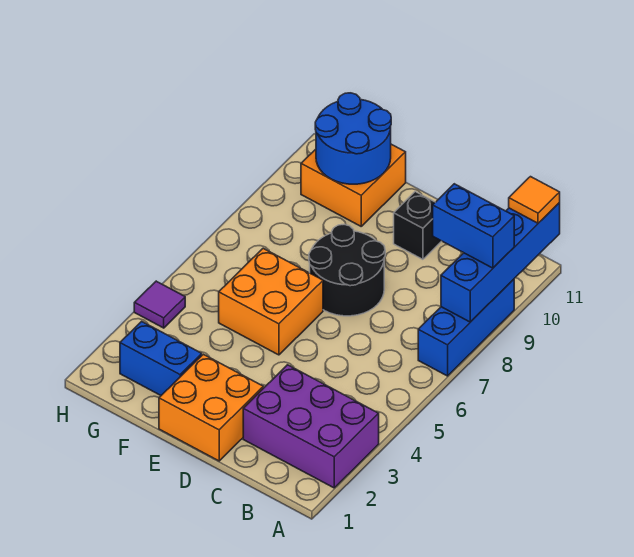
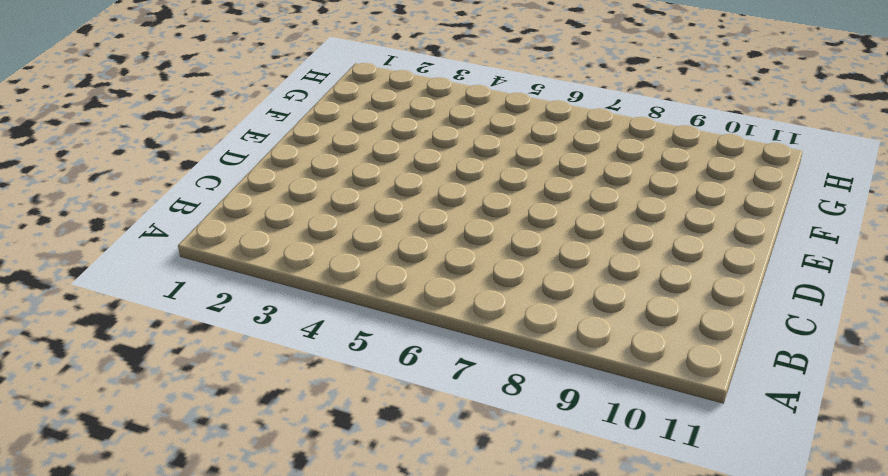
none -> purple brick A2:C3 level 1
none -> blue brick A7:A9 level 1
none -> orange brick D1:E2 level 1

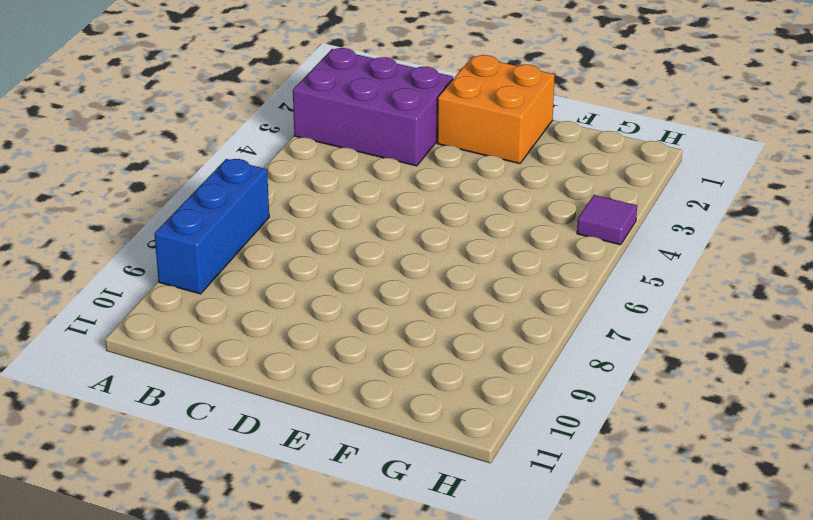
none -> black round brick D7:E8 level 1
none -> black brick D10 level 1
none -> orange brick E5:F6 level 1

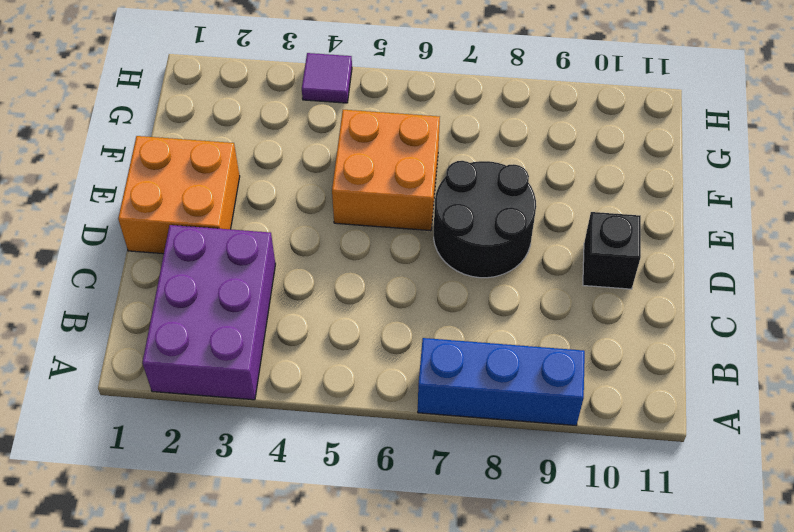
none -> blue brick F2:G2 level 1
none -> orange brick F10:G11 level 1
none -> blue brick A8:A11 level 2

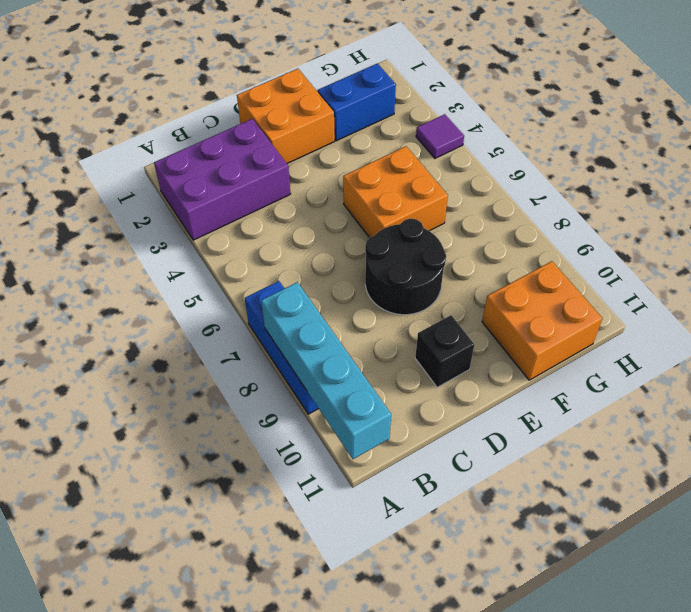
cyan brick A8:A11 level 2 -> blue brick A8:A11 level 2
none -> blue round brick F10:G11 level 2
none -> blue brick A9:B9 level 3
none -> orange tile A11 level 3

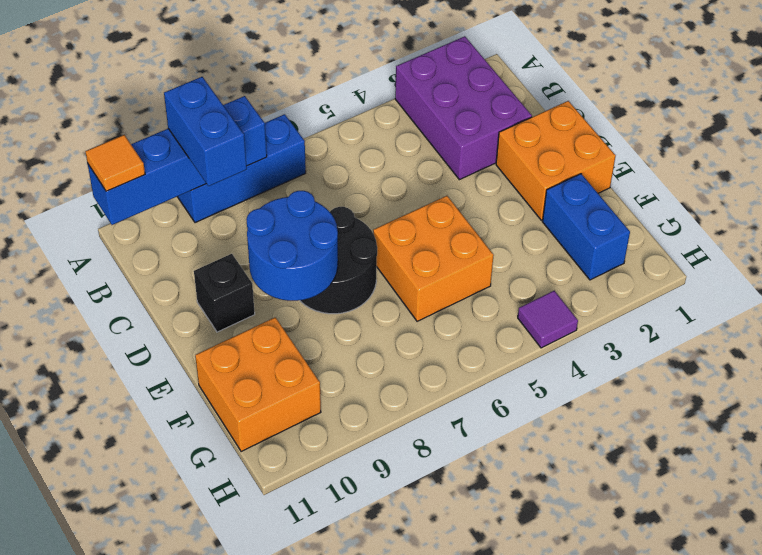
blue round brick D8:E9 level 2 -> blue round brick F10:G11 level 2

